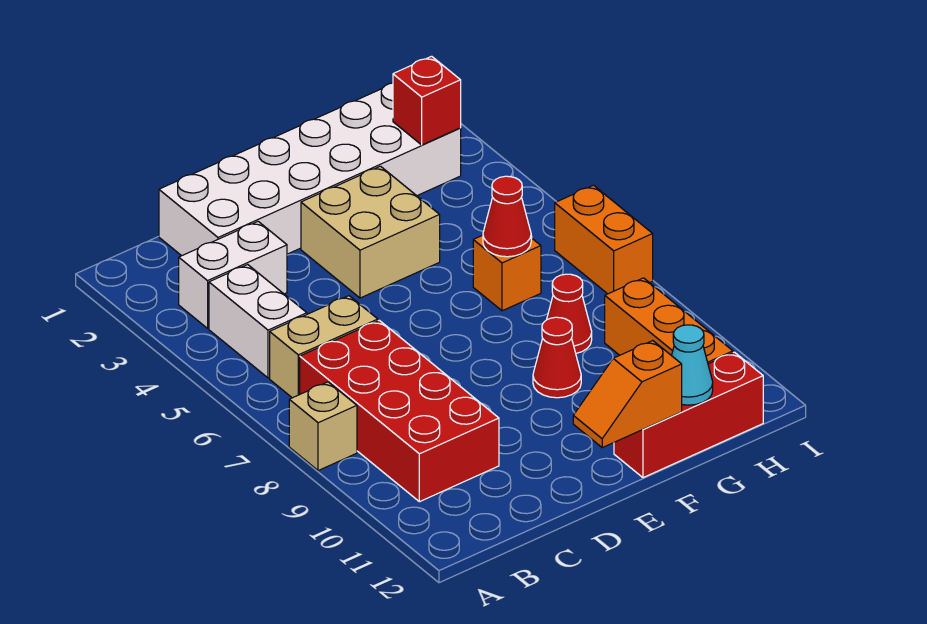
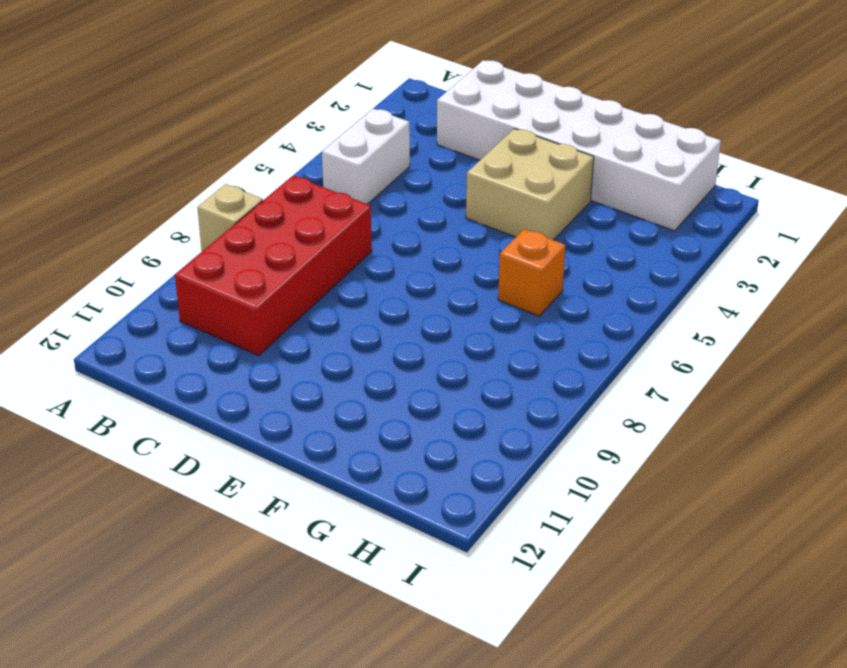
none -> white brick B3:C3 level 1
none -> tan brick B6:C6 level 1
none -> red cone F9 level 1

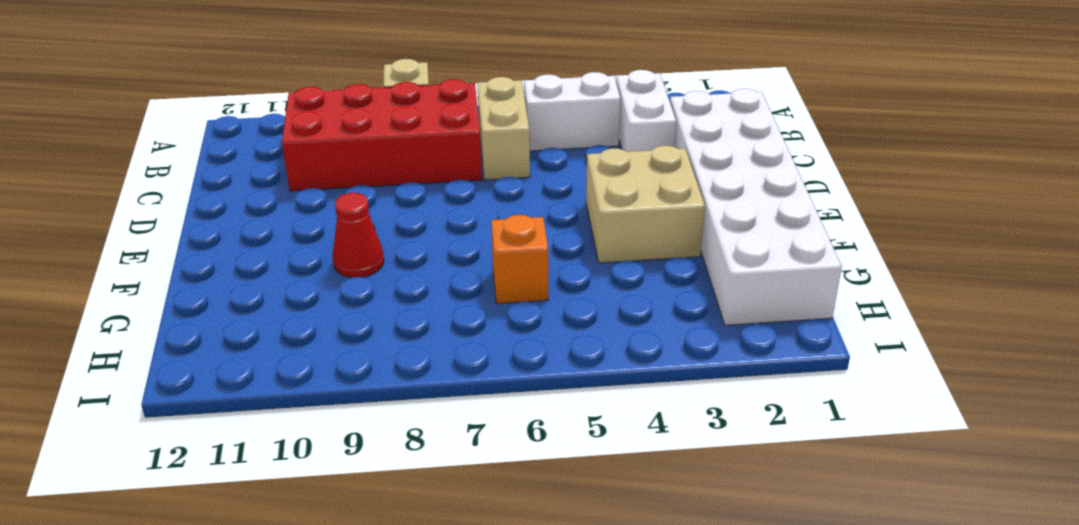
none -> red brick F12:H12 level 1
none -> red cone G8 level 1
none -> orange brick H9:H11 level 1

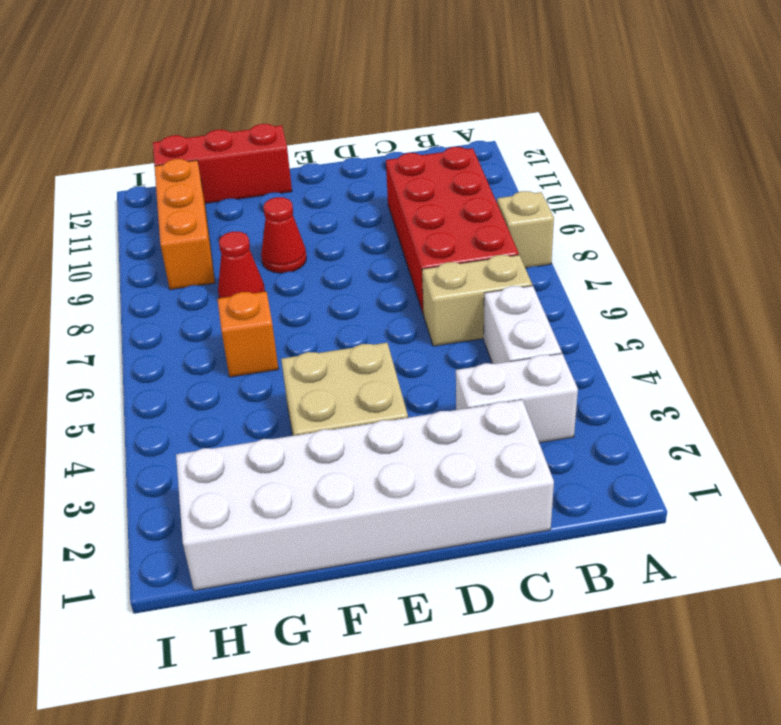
none -> orange brick I6:I7 level 1
none -> orange slope E12:F12 level 2 top F
none -> red cone G6 level 2

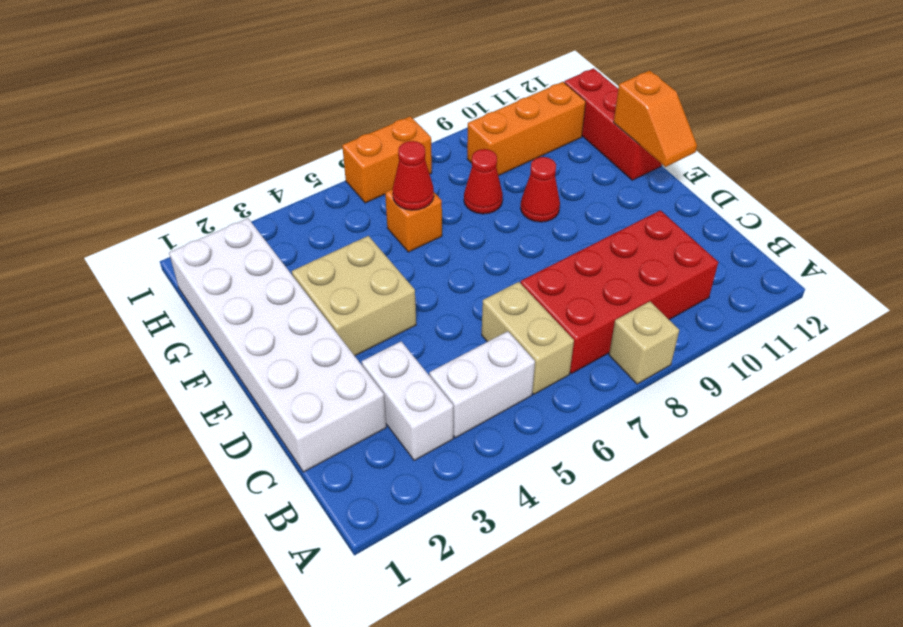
none -> cyan cone G12 level 2
none -> red brick H2 level 2

